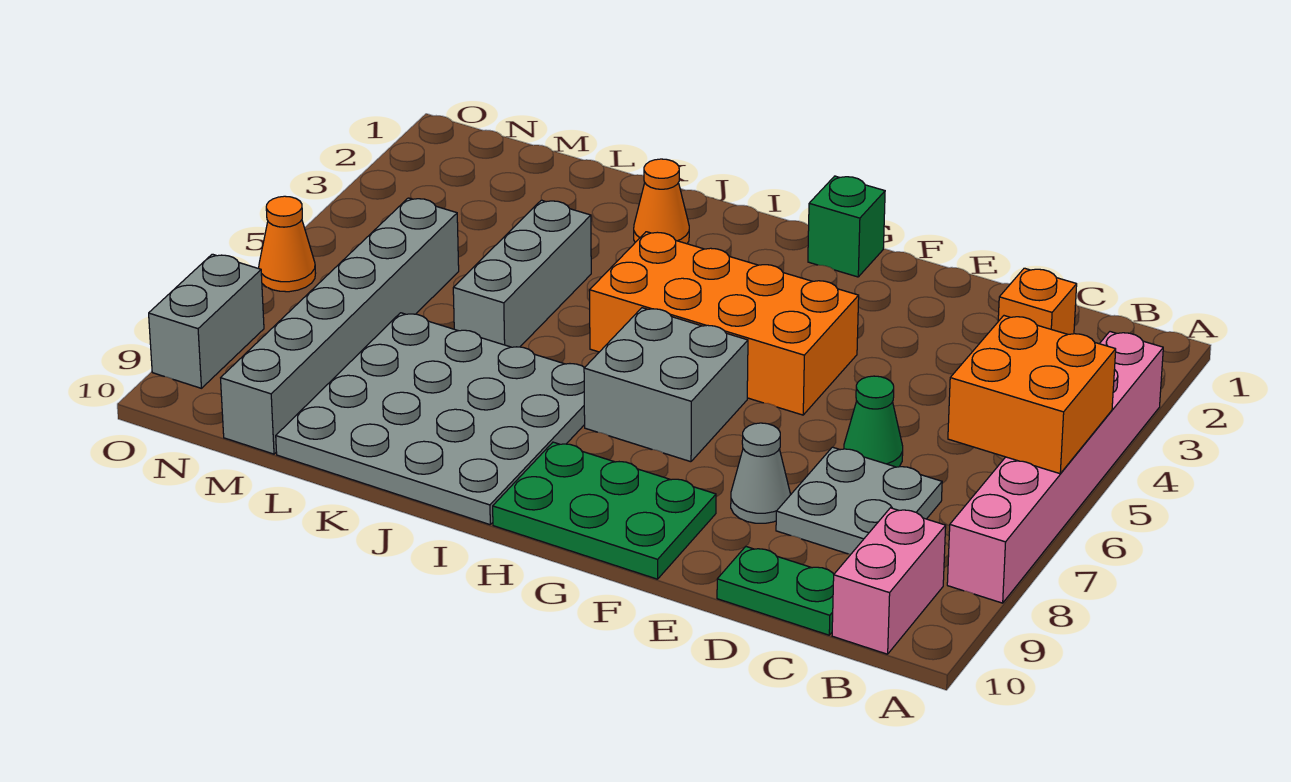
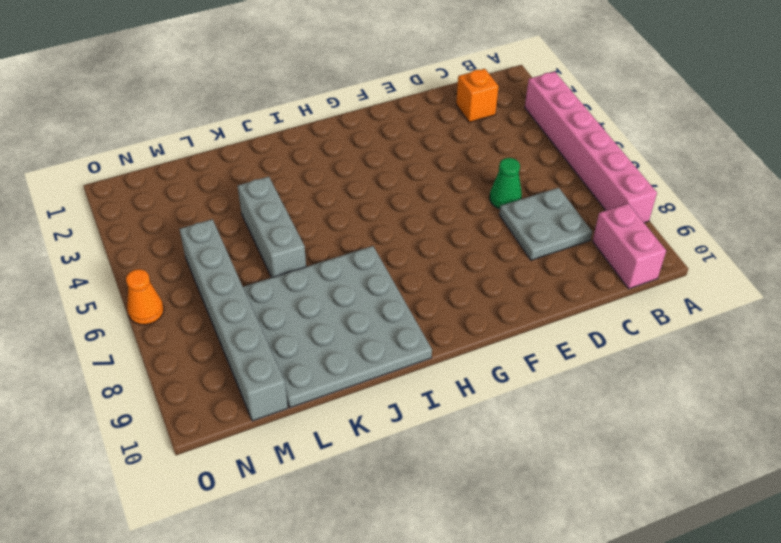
none -> green plate C10:D10 level 1
none -> grey cone E8 level 1
none -> orange brick F4:I5 level 1

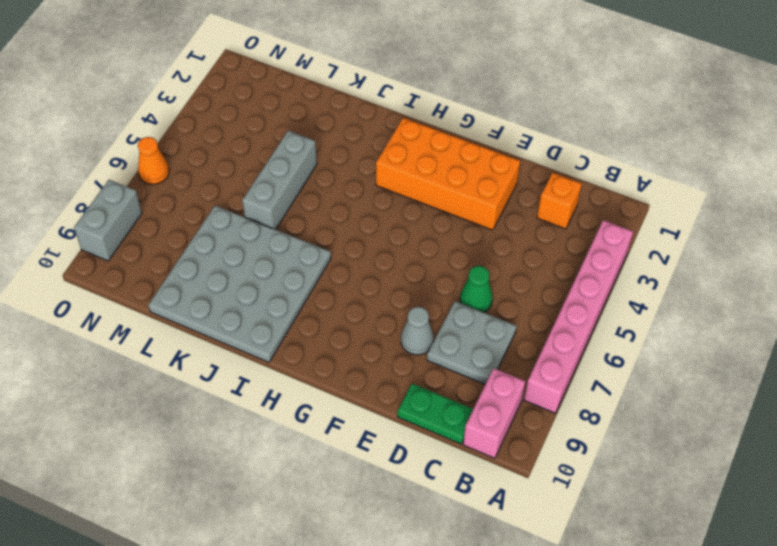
orange brick E2:H3 level 1 -> orange brick F4:I5 level 1
none -> green plate F9:H10 level 1
none -> green brick G1 level 1
none -> grey brick G6:H7 level 1

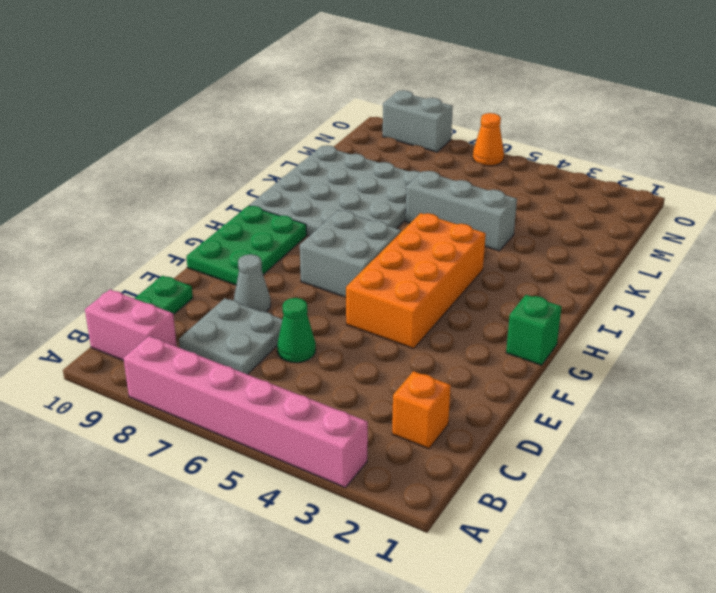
none -> orange cone J2 level 1
none -> grey brick M5:M10 level 1
none -> orange brick A5:B6 level 2

